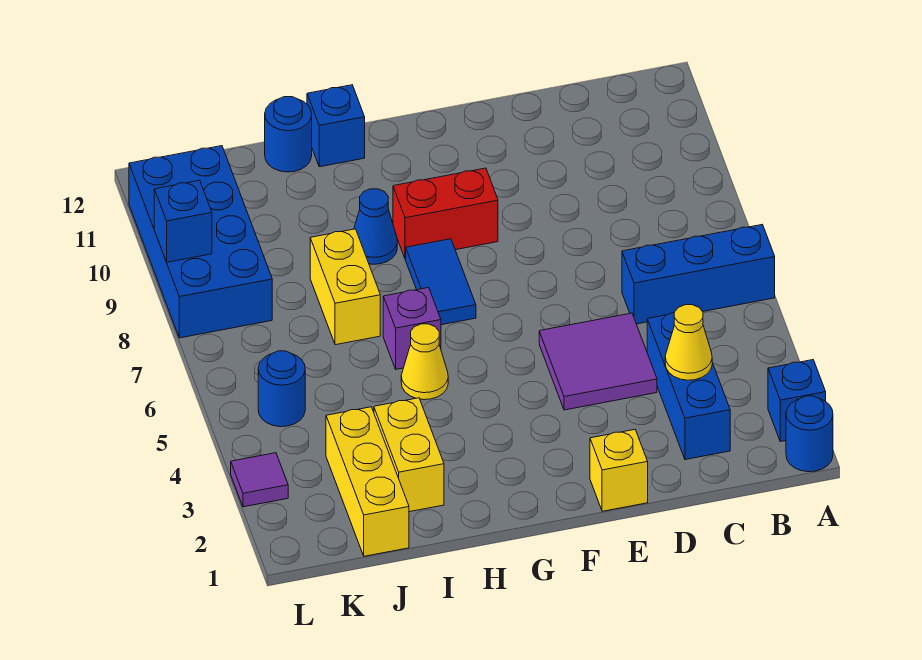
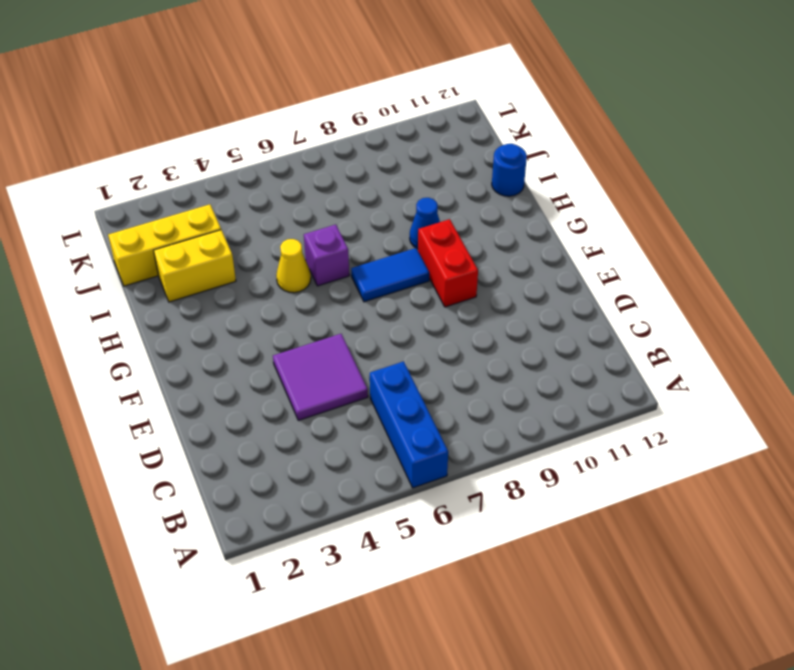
none -> blue round brick A1 level 1
none -> blue brick A2 level 1
none -> blue brick C2:C4 level 1

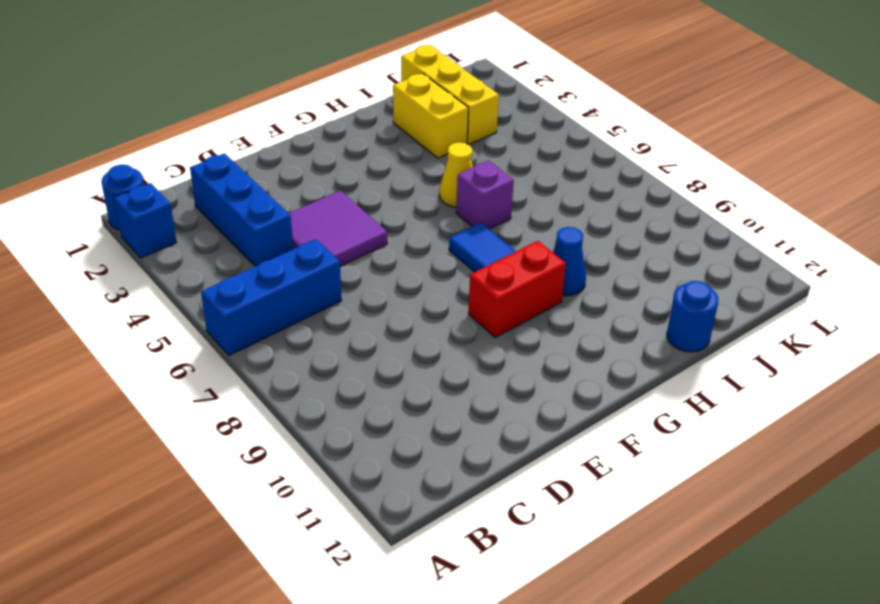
none -> yellow brick E1 level 1
none -> blue brick H12 level 1
none -> yellow brick I7:I8 level 1

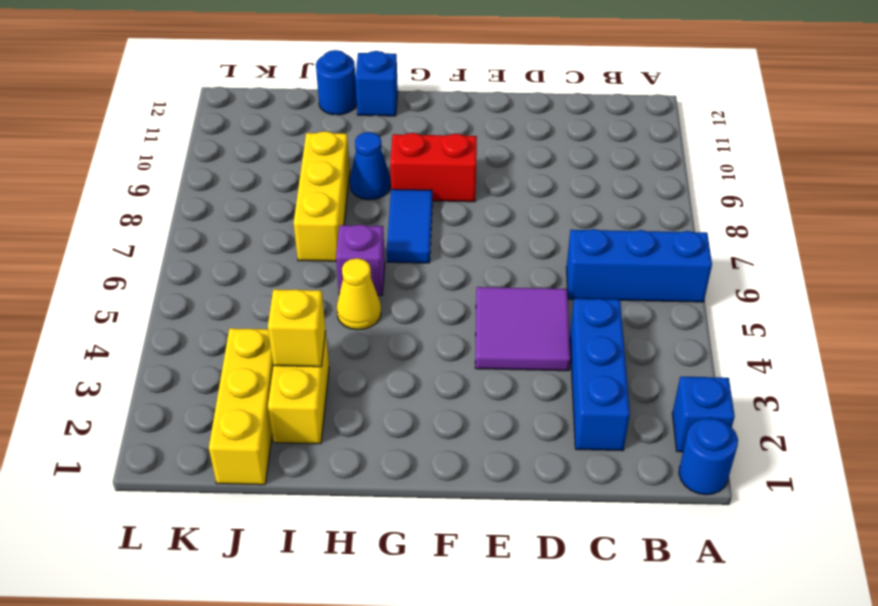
yellow brick I3 level 2 -> yellow brick E1 level 1
yellow brick I7:I9 level 1 -> yellow brick I7:I8 level 1
none -> blue round brick K5 level 1
none -> blue brick K8:L11 level 1
none -> purple tile L3 level 1

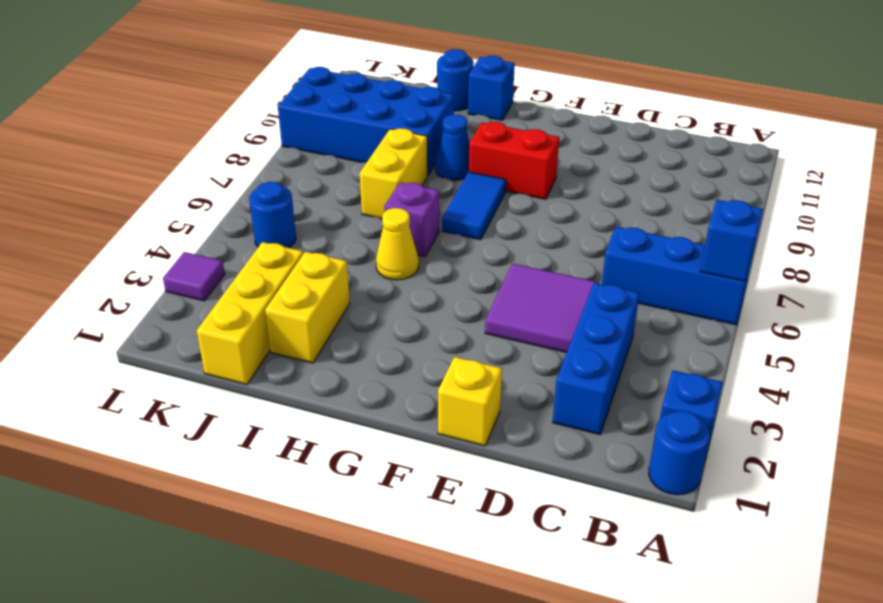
blue brick A6 level 2 -> blue brick L9 level 2
blue brick I9:L10 level 1 -> blue brick K8:L11 level 1
none -> yellow cone C3 level 2

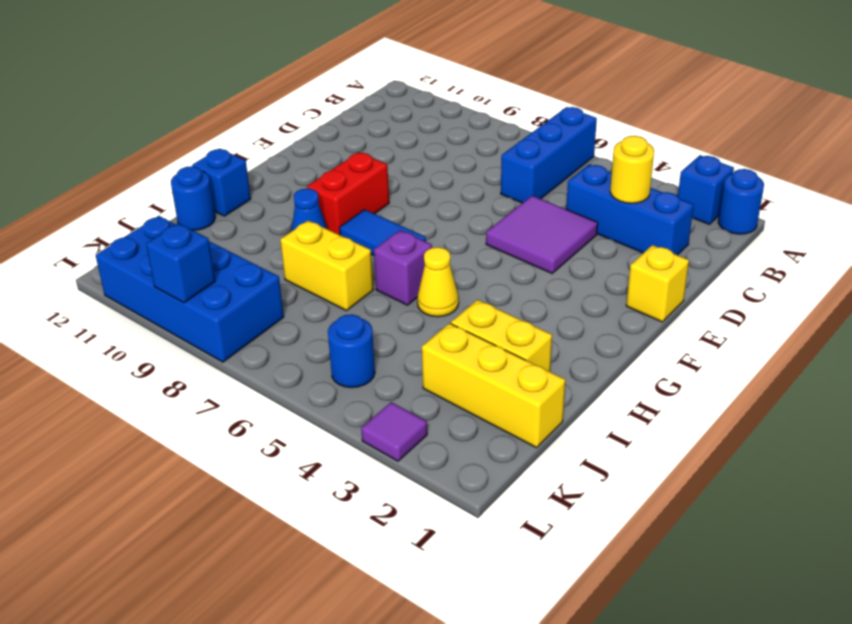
yellow round brick C3 level 2 -> yellow cone C3 level 2

